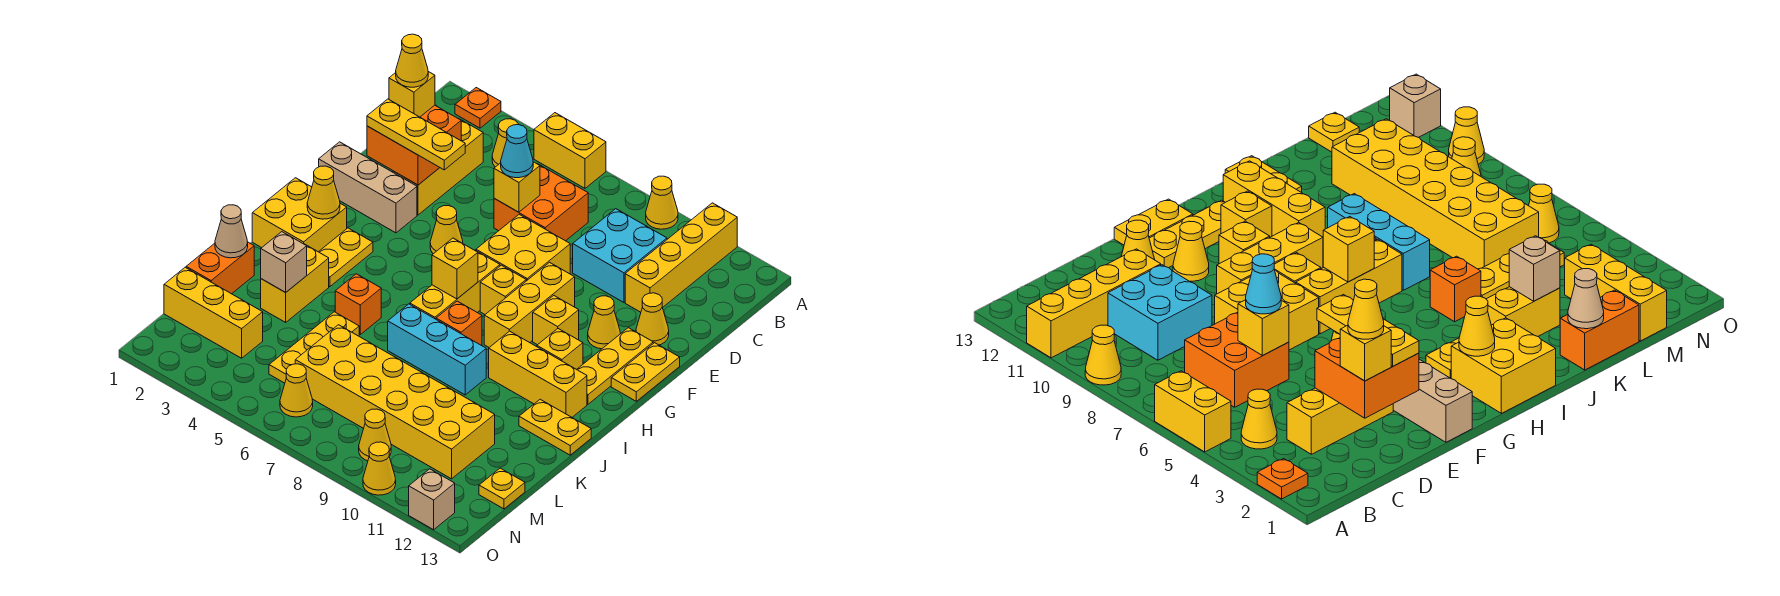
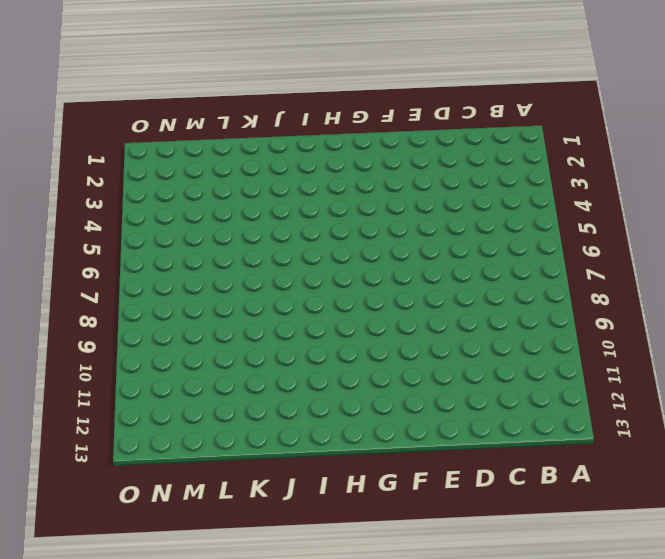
none -> orange plate A2 level 1
none -> yellow brick A5:A6 level 1
none -> yellow cone A9 level 1
none -> yellow brick A11:D11 level 1

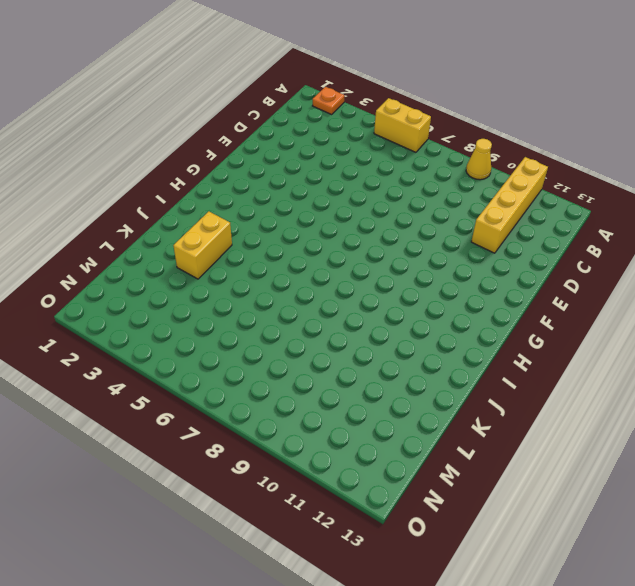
none -> yellow cone B4 level 1
none -> yellow brick C3:E3 level 1
none -> orange brick C6:D7 level 1
none -> cyan brick C9:D10 level 1

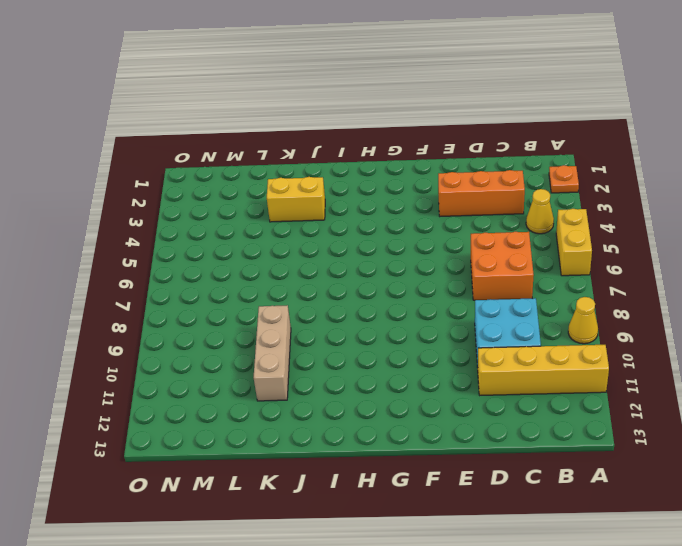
orange brick C3:E3 level 1 -> yellow brick C3:E3 level 1
tan brick K9:K11 level 1 -> tan brick F1:F3 level 1
none -> yellow brick E7:F8 level 1
none -> yellow cone E12 level 1
none -> yellow cone F5 level 1
none -> yellow brick F9:H9 level 1

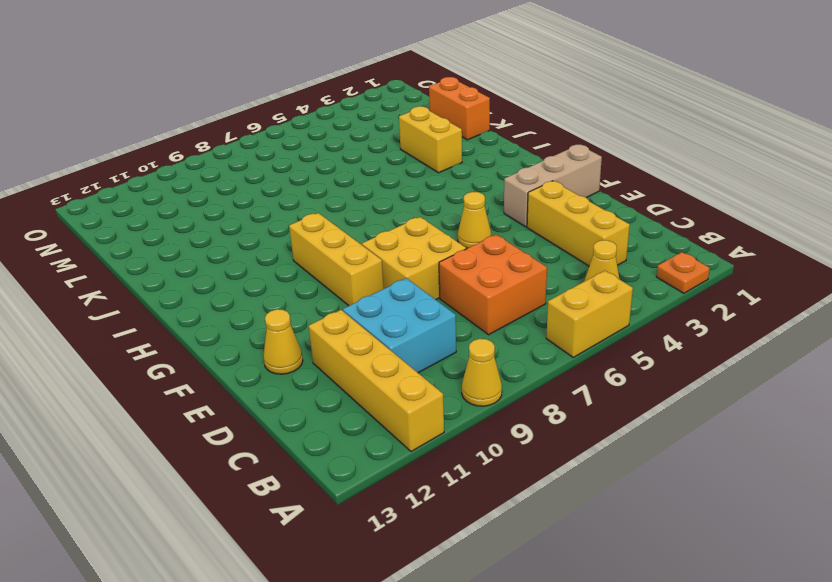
none -> yellow cone F11 level 1
none -> yellow plate F12:H12 level 1
none -> yellow plate F13:G13 level 1
none -> yellow brick G7:I7 level 1

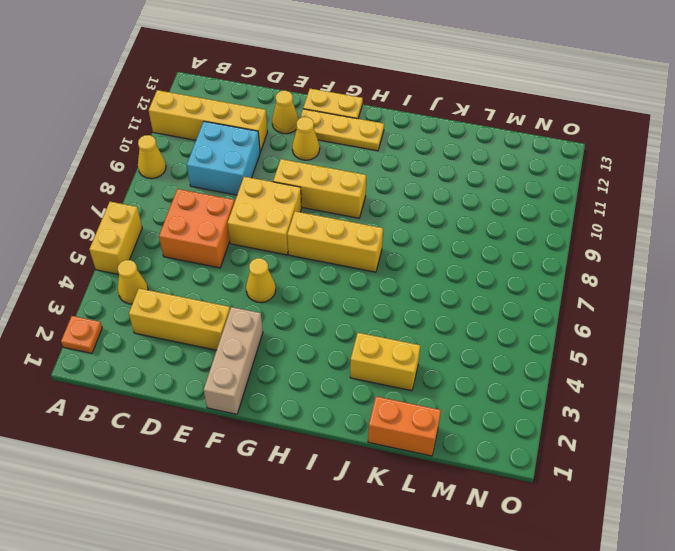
none -> yellow brick G8 level 1
none -> yellow brick G10 level 1
none -> yellow brick H1:I2 level 1
none -> yellow plate H3:I3 level 1

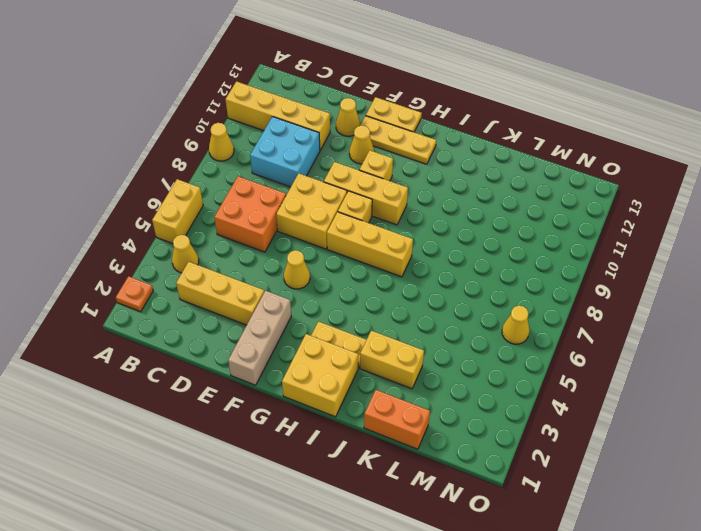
none -> yellow brick H11 level 1
none -> orange brick I8 level 1
none -> yellow brick I10:I12 level 1
none -> orange brick J5 level 1

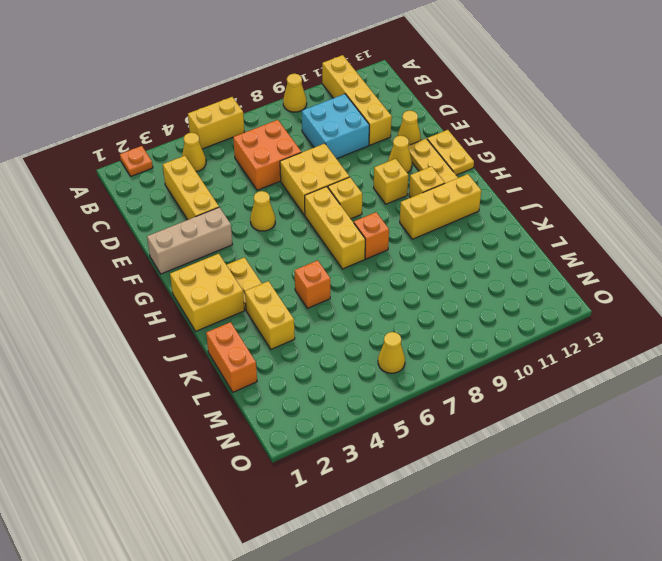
none -> yellow brick F9:H9 level 1
none -> cyan brick J7:J9 level 1
none -> yellow plate J12:J13 level 1
none -> yellow plate K5:M5 level 1

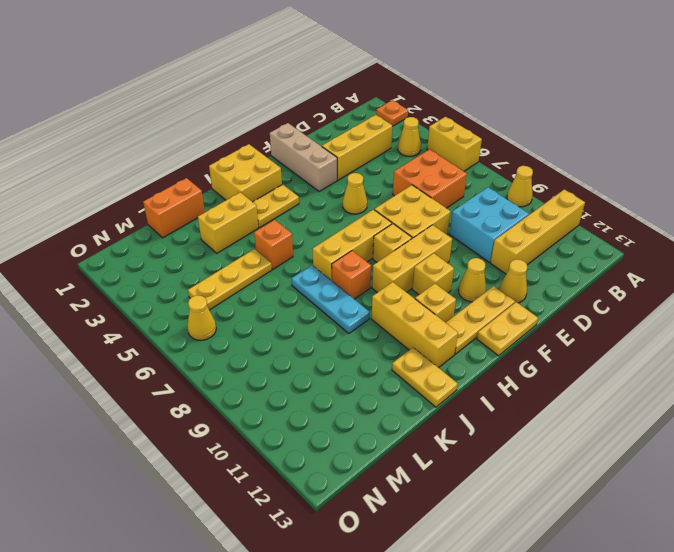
cyan plate J7:J9 level 1 -> cyan brick J7:J9 level 1
none -> yellow brick L6:M11 level 1
none -> yellow brick M1:M3 level 1
none -> yellow plate M13 level 1
none -> yellow cone N9 level 1

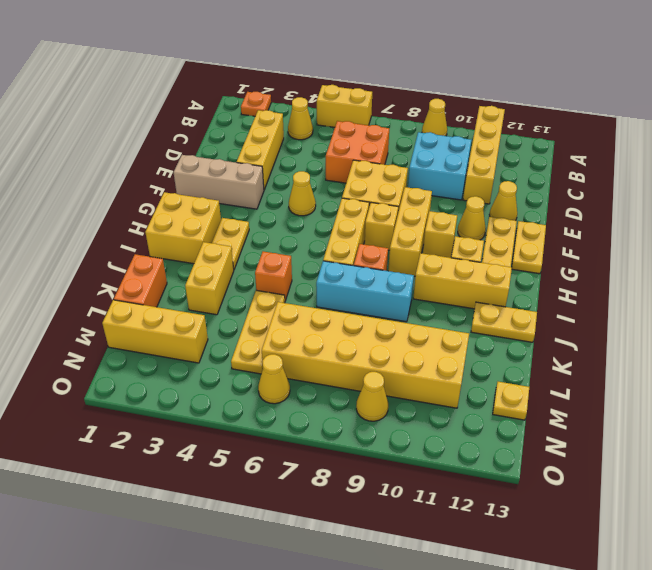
none -> yellow cone O10 level 1
none -> tan brick O12 level 1
none -> orange brick D2:E3 level 2
none -> yellow brick D6 level 2

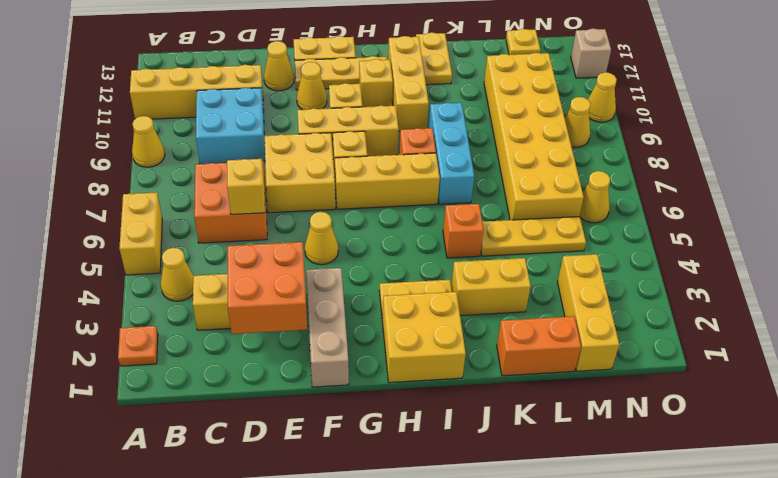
none -> yellow cone H2 level 2
none -> yellow brick H7 level 2
none -> tan cone K1 level 2
none -> tan brick K3 level 2

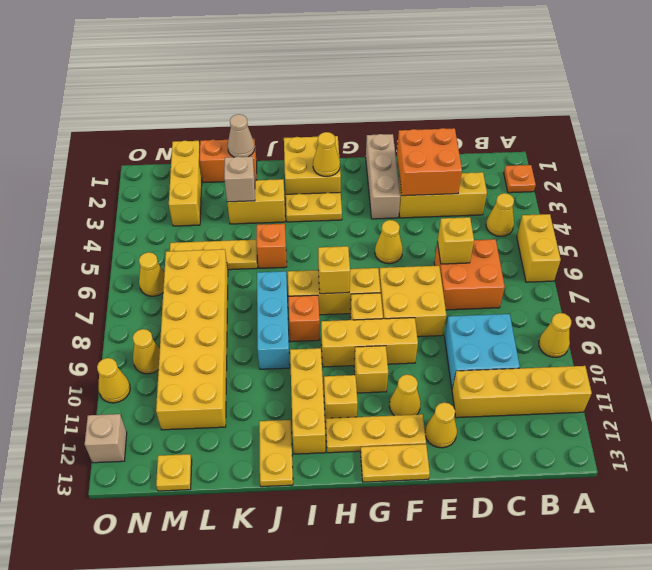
none -> yellow brick D2 level 3
none -> cyan cone D6 level 3
none -> yellow plate E2:E4 level 3
none -> yellow cone D2 level 4

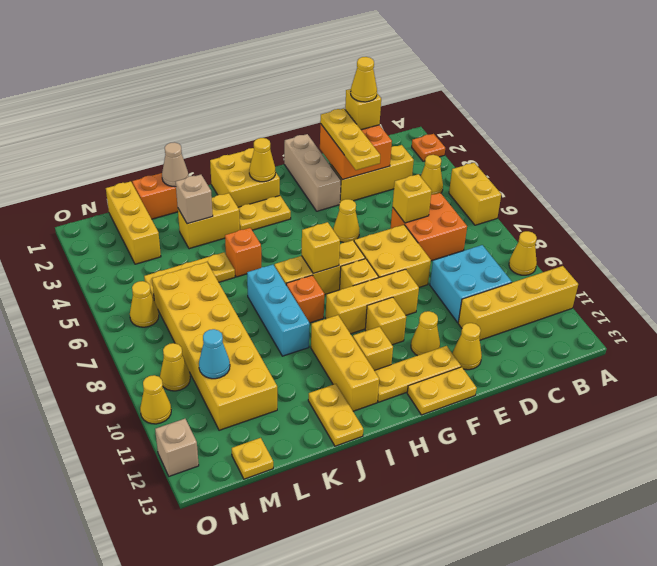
cyan cone M10 level 2 -> cyan cone D6 level 3

